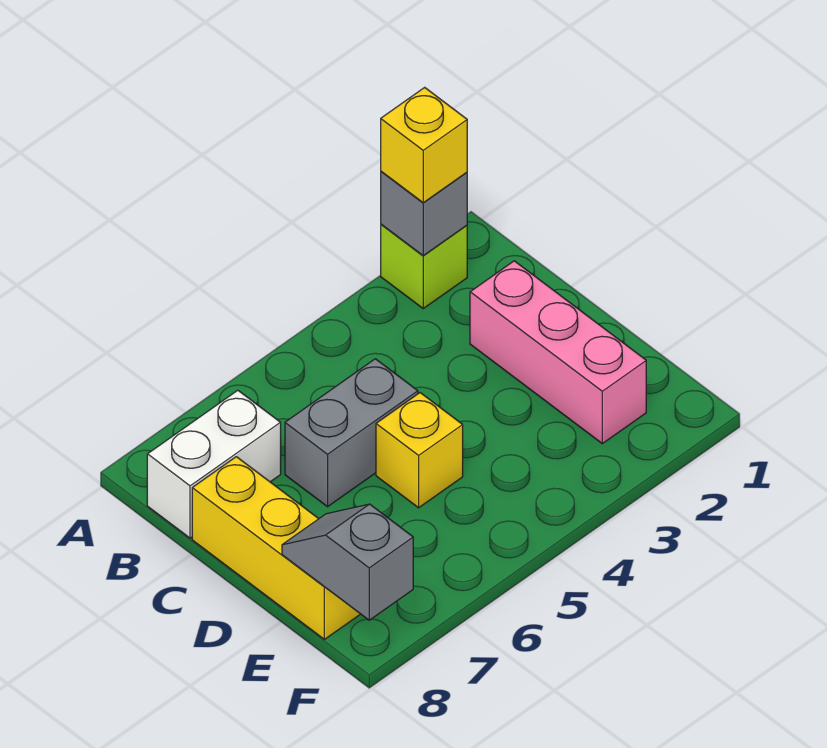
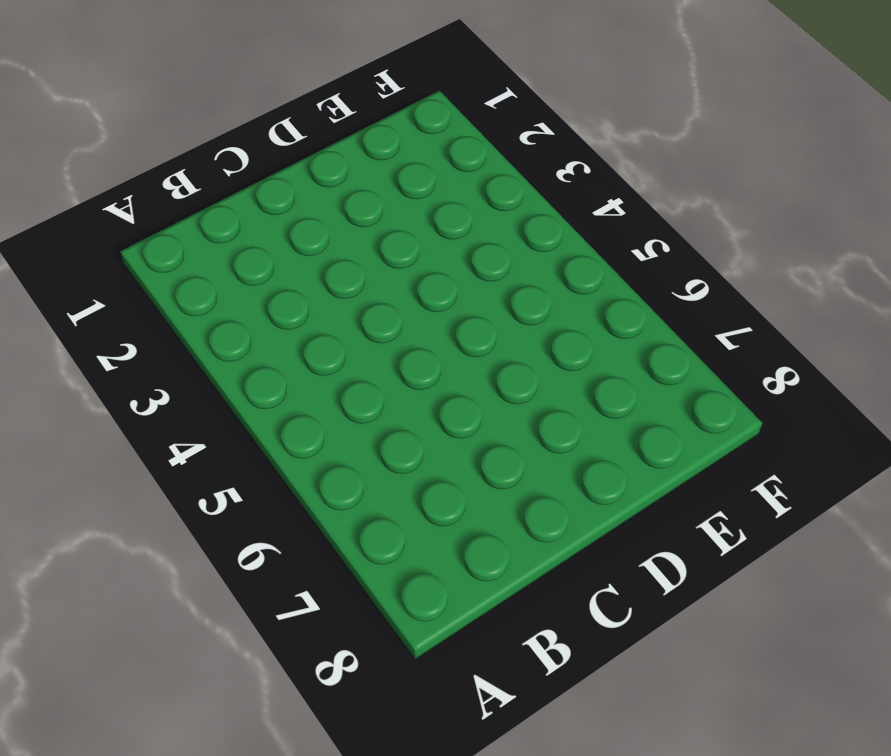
none -> lime brick A2 level 1
none -> white brick B7:B8 level 1

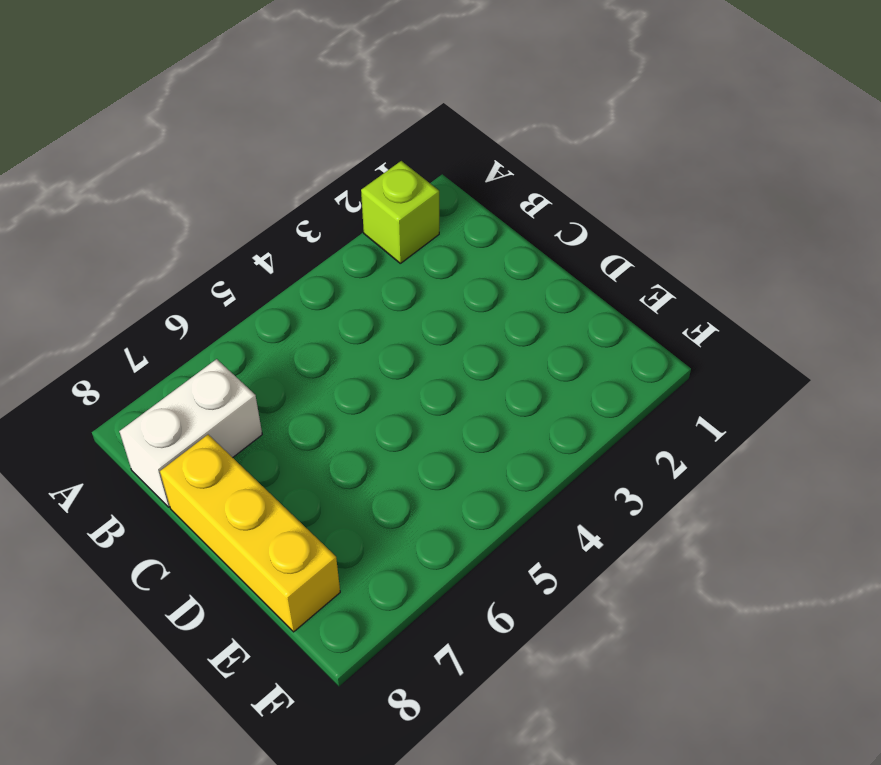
none -> pink brick C2:E2 level 1
none -> grey brick C5:C6 level 1

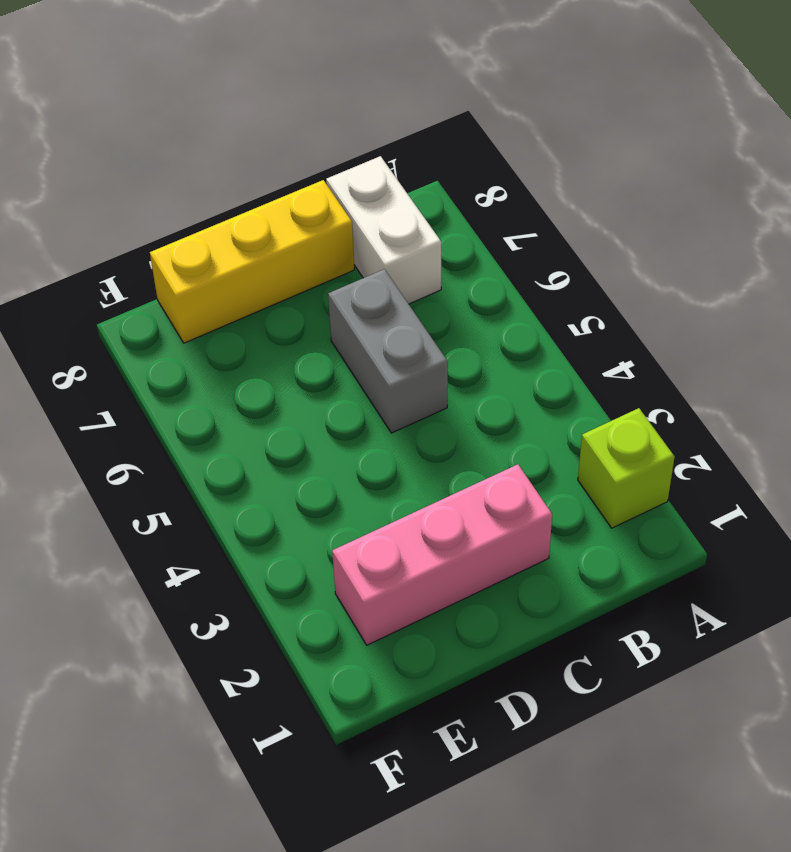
none -> yellow brick D5 level 1
none -> grey brick A2 level 2

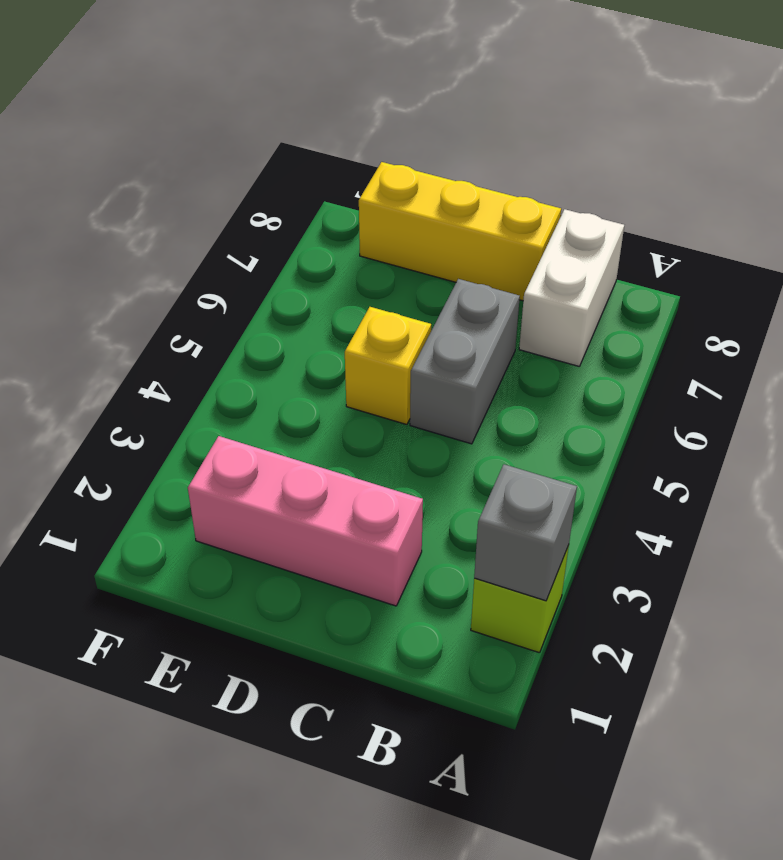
none -> grey slope E8:F8 level 2 top F
none -> yellow brick A2 level 3

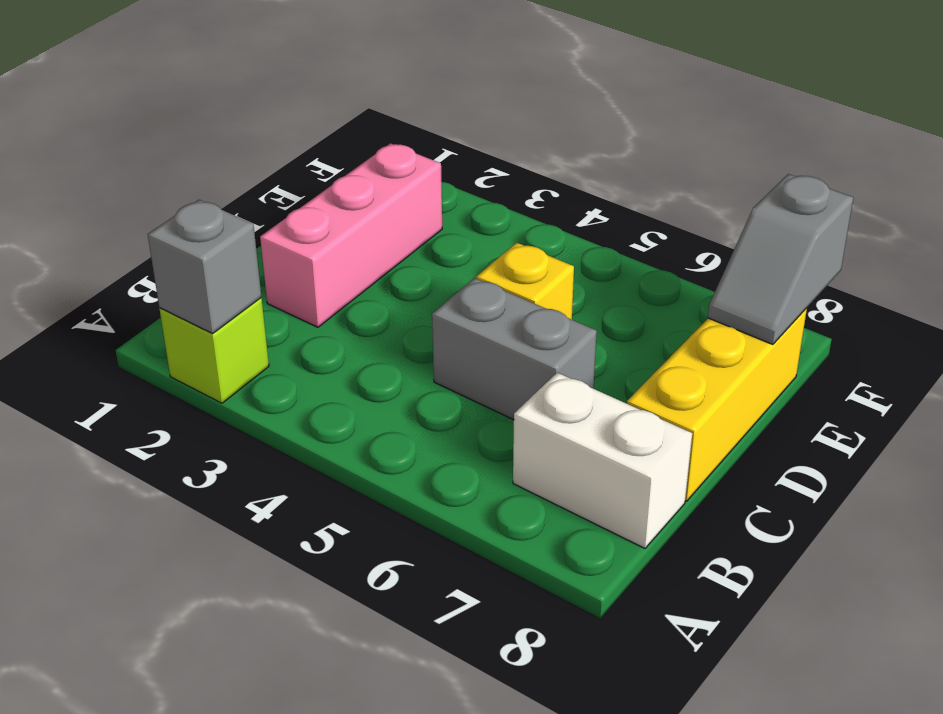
none -> yellow brick A2 level 3

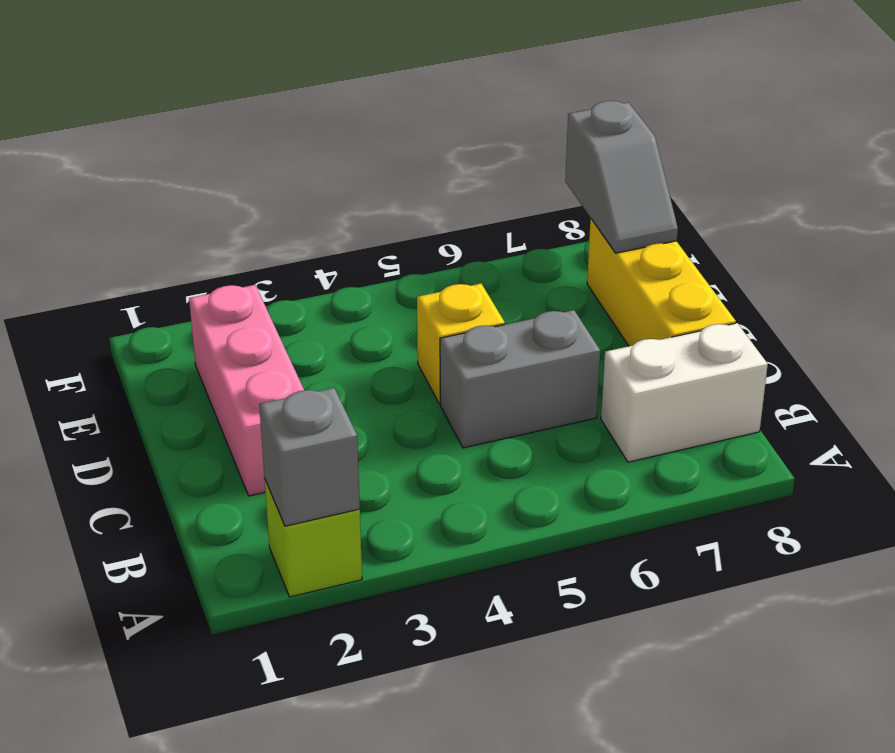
none -> yellow brick A2 level 3

